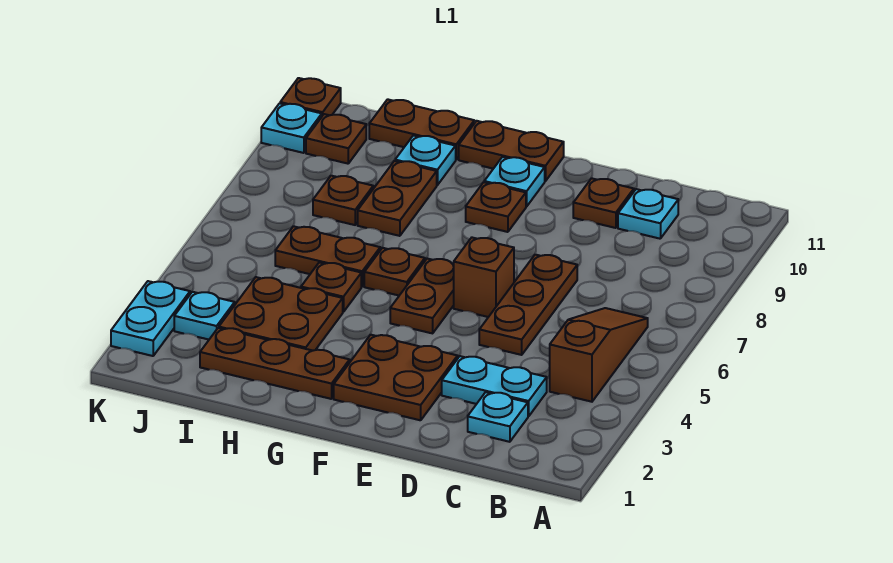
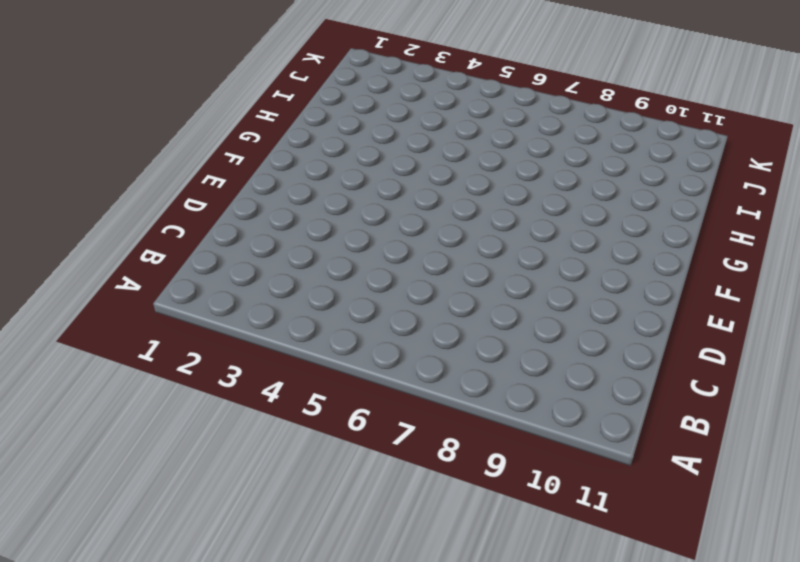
none -> brown slope B4:B6 level 1 top 4
none -> cyan plate C2 level 1
none -> cyan plate C3:D3 level 1

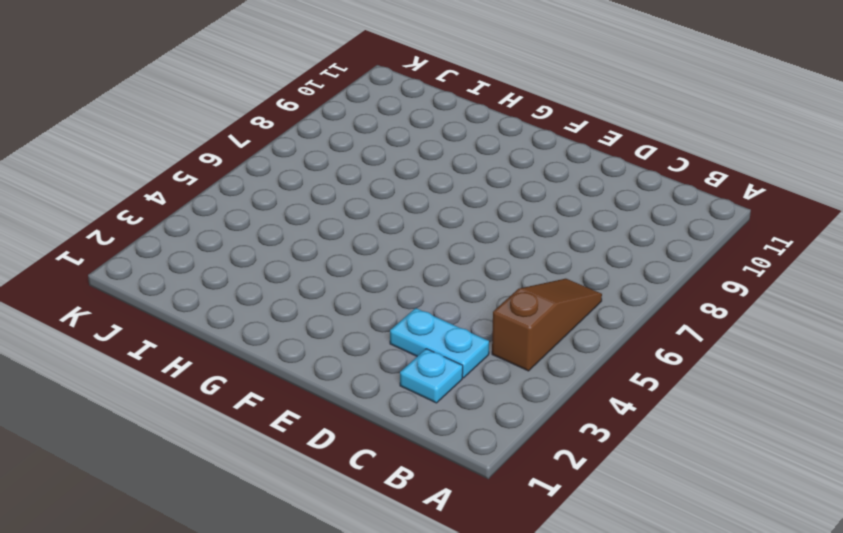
none -> cyan plate C10 level 1
none -> brown plate D5:D7 level 1
none -> brown plate D10 level 1

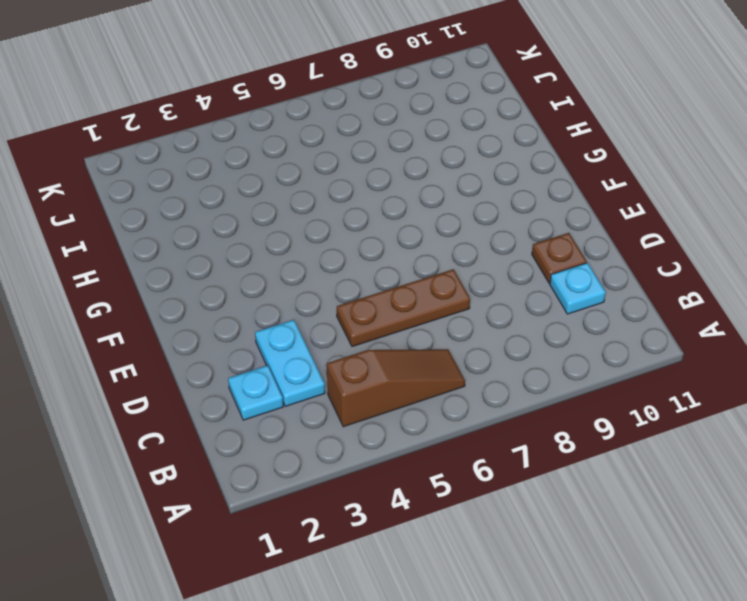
none -> brown plate E2:F3 level 1
none -> brown brick E6 level 1
none -> brown plate F5:F6 level 1

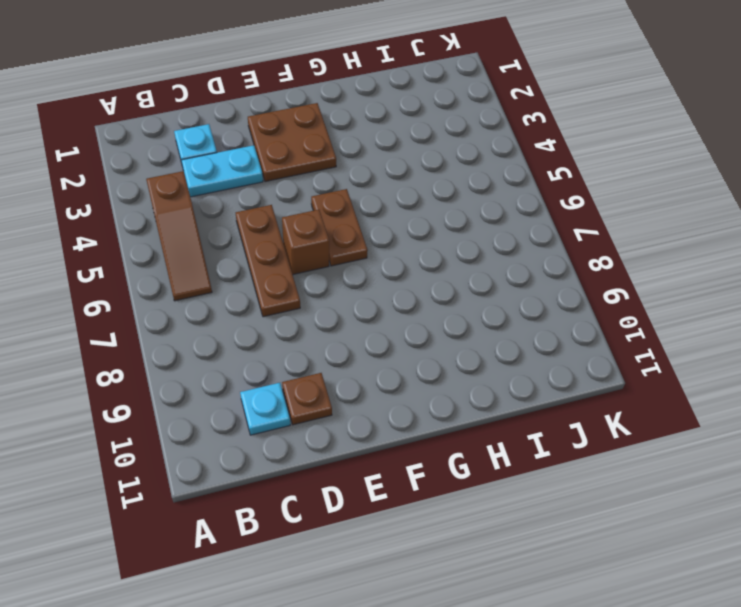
none -> brown plate F9 level 1
none -> cyan plate F10 level 1
none -> brown plate F11:G11 level 1

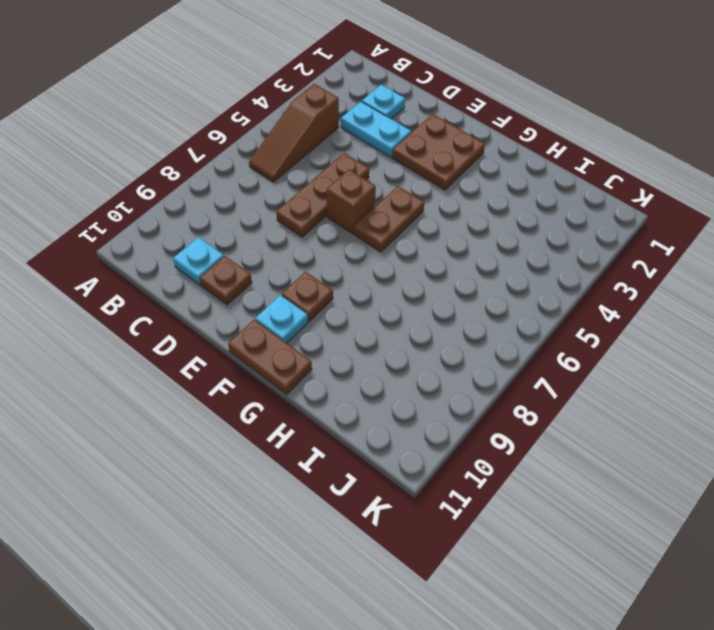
none -> brown plate G2:I2 level 1
none -> brown plate G6 level 1
none -> brown plate H3:I4 level 1

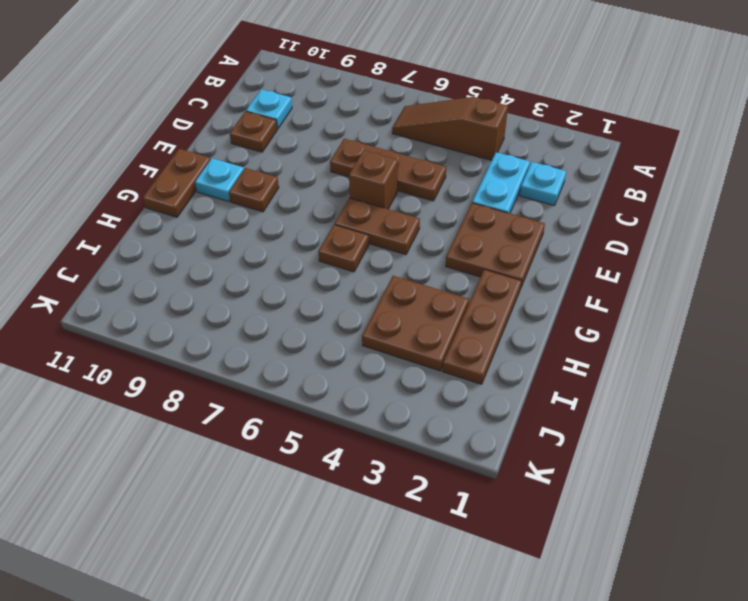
none -> brown plate H5 level 1
none -> brown plate H6:I6 level 1
none -> brown plate H8:H9 level 1

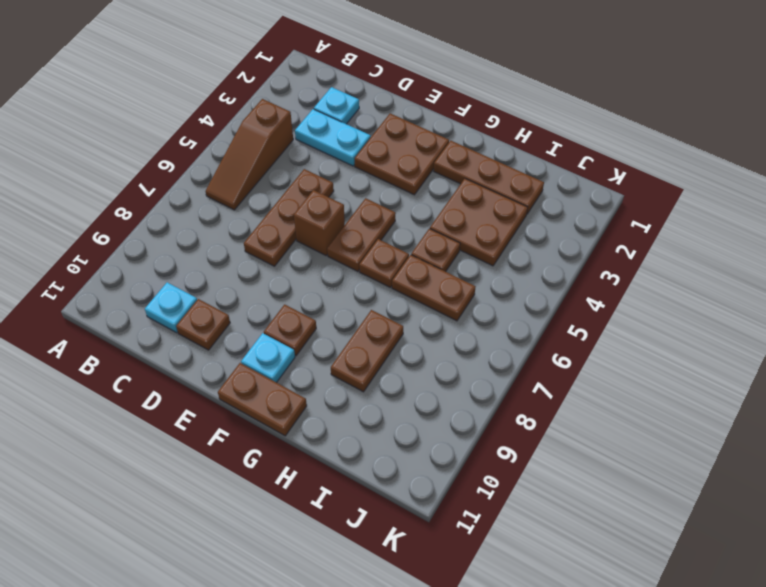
none -> cyan plate H10 level 1
none -> brown plate H11:I11 level 1
none -> brown plate I8 level 1

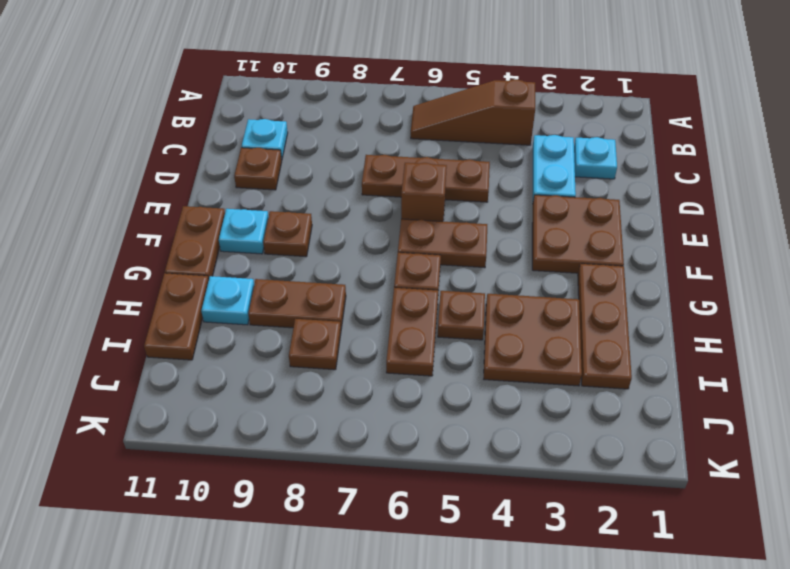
none -> cyan plate J3 level 1
none -> brown plate J10 level 1
none -> cyan plate K2:K3 level 1

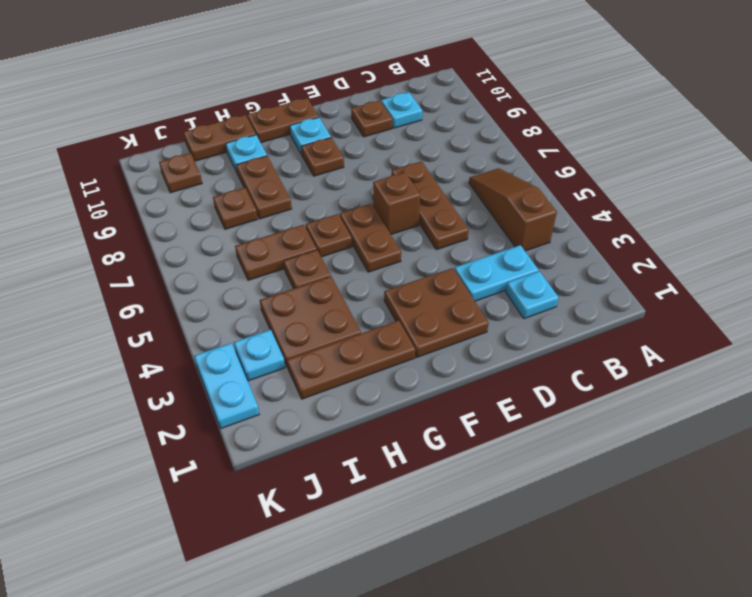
none -> cyan plate K10 level 1
none -> brown plate K11 level 1

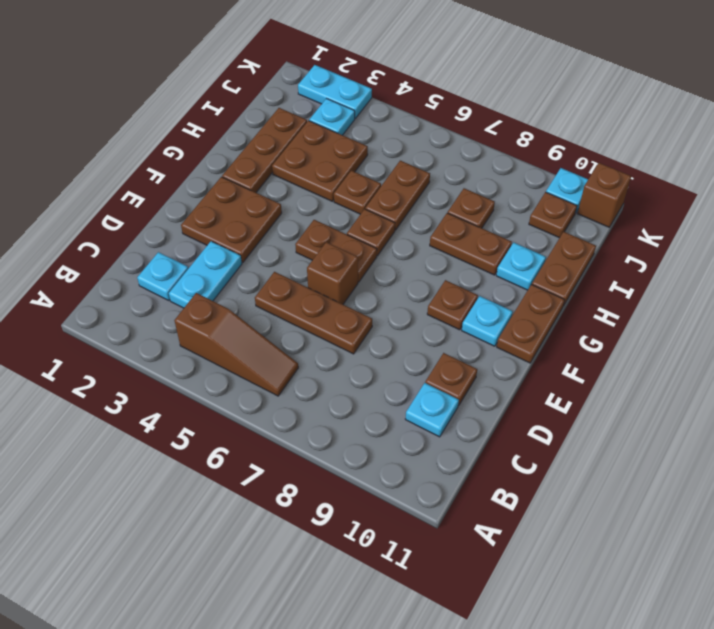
brown brick K11 level 1 -> brown plate K11 level 1

